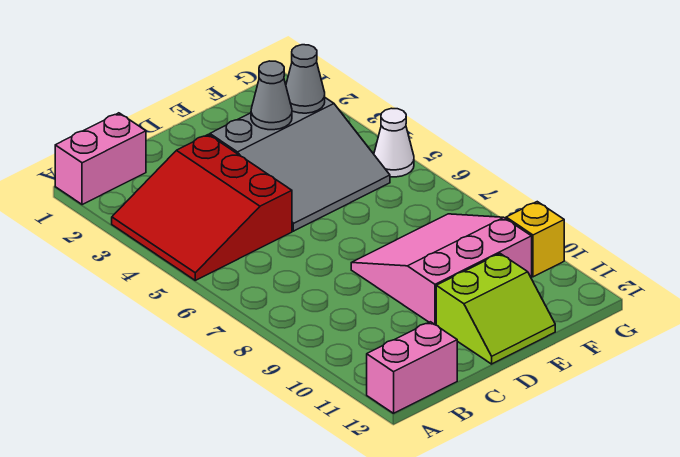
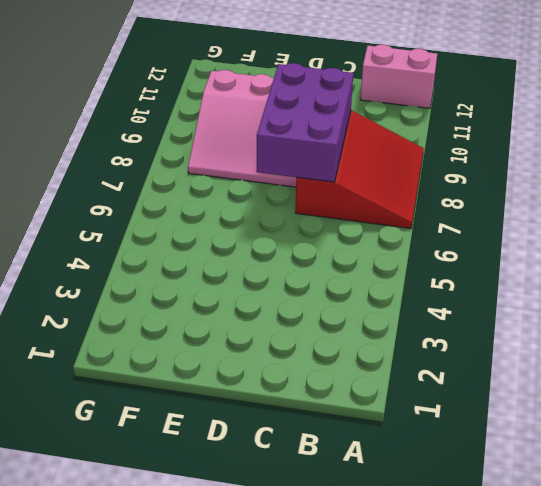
red slope A7:C9 level 1 top C -> red slope A3:C5 level 1 top C
purple brick C7:D9 level 2 -> none
none -> pink brick A1:B1 level 1
none -> grey slope D3:F5 level 1 top 3

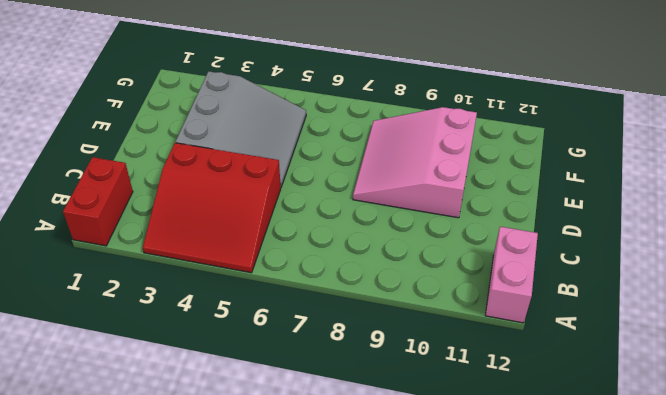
red brick A1:B1 level 1 -> pink brick A1:B1 level 1
none -> lime slope D11:E12 level 1 top 11
none -> white cone G5 level 1

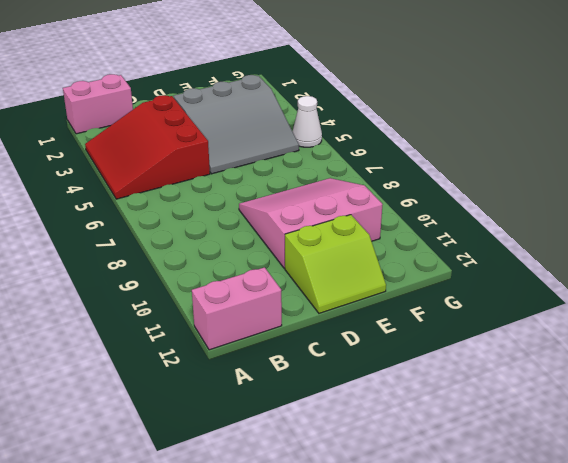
none -> yellow brick G10 level 1
none -> grey cone E3 level 2

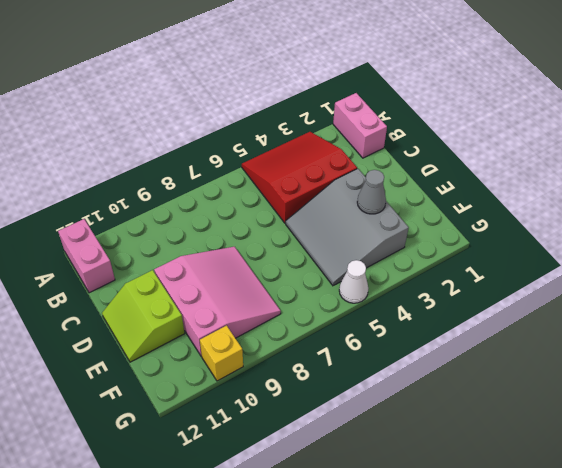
none -> grey cone F3 level 2

